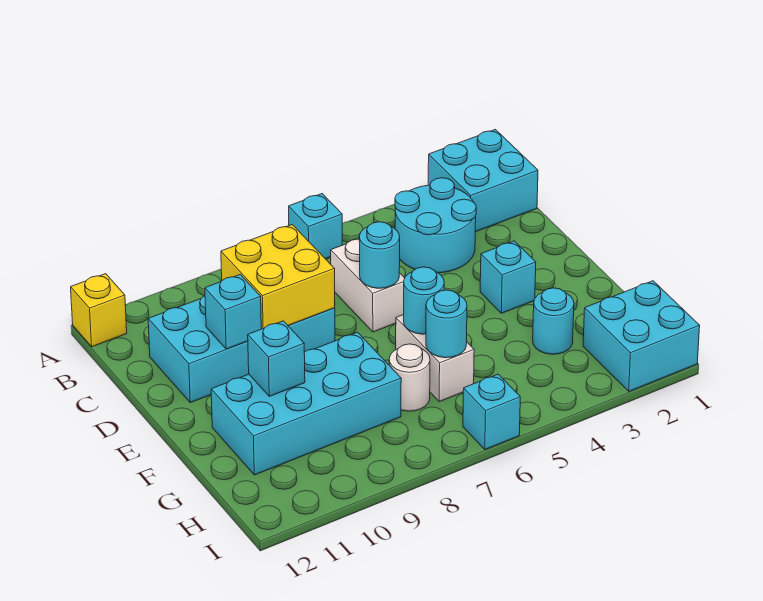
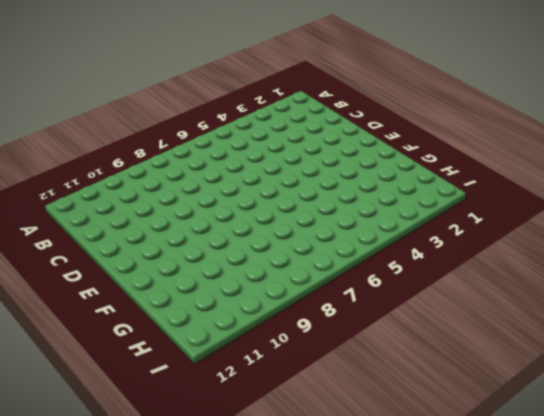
none -> cyan brick A1:B2 level 1
none -> cyan brick A6 level 1
none -> yellow brick A12 level 1

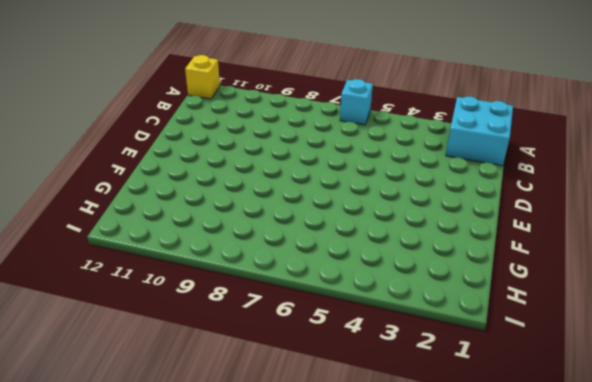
none -> cyan round brick B3:C4 level 1
none -> white brick C6:D6 level 1
none -> cyan brick C8:D11 level 1

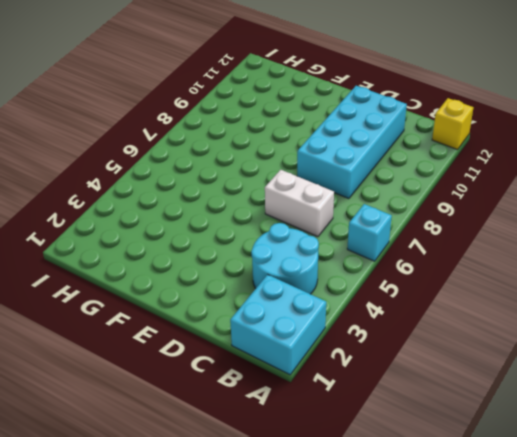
none -> cyan brick E3 level 1
none -> white brick F6:G6 level 1
none -> cyan brick F8:G11 level 1

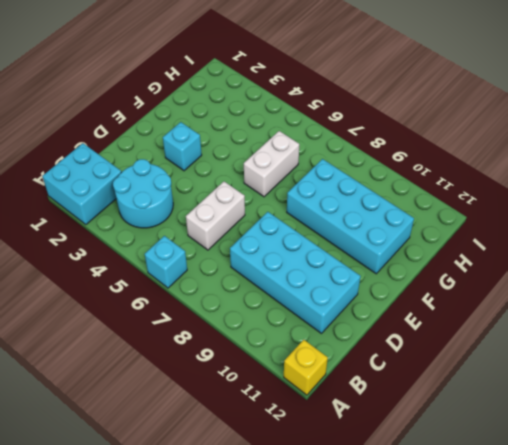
none -> cyan round brick G3 level 1
none -> white round brick G7 level 1
none -> cyan brick H1:I2 level 1

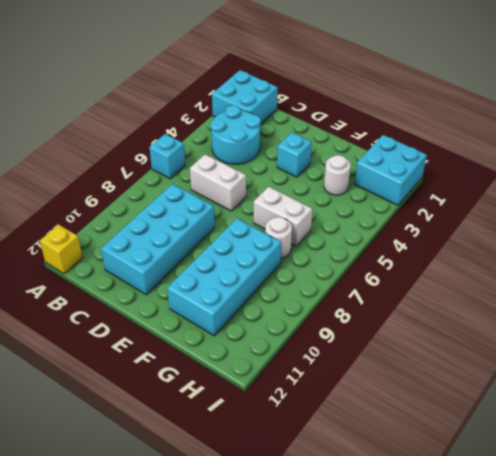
white round brick G3 level 1 -> cyan round brick G3 level 1
none -> cyan brick I6 level 1
none -> yellow brick C8:D9 level 2
none -> cyan round brick D6 level 2

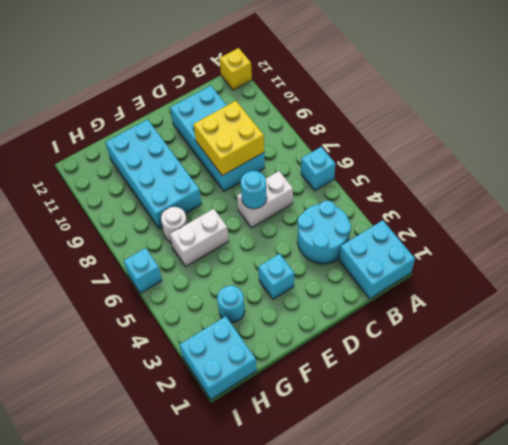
none -> cyan brick D10 level 2
none -> cyan round brick F6 level 2
none -> cyan brick F10 level 2

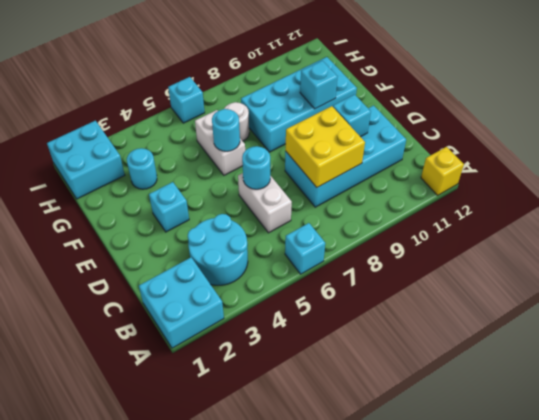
none -> cyan round brick G6 level 2

